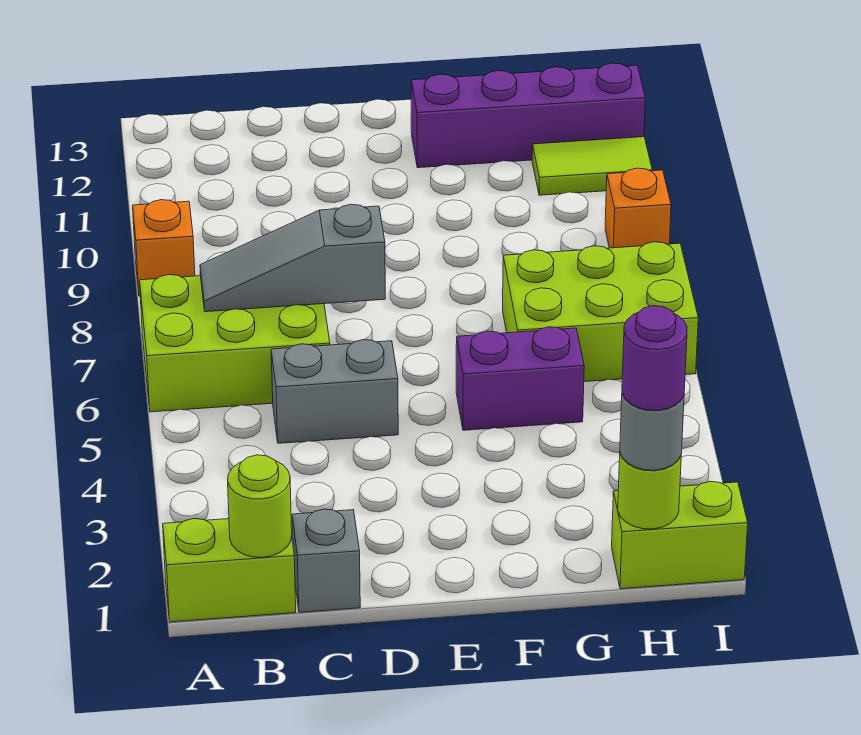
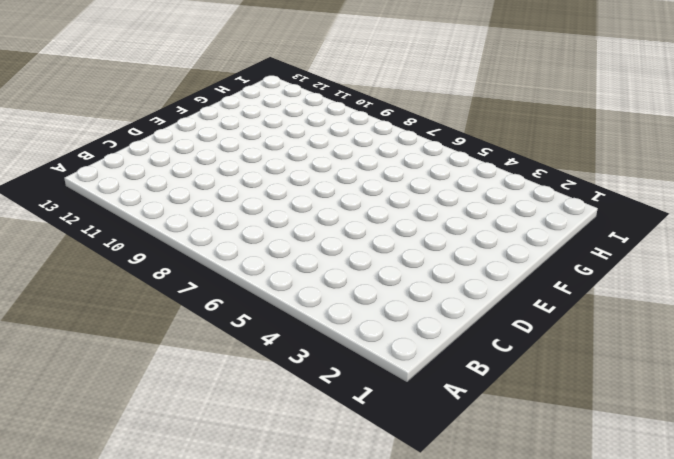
none -> lime brick A1:B1 level 1
none -> lime brick A6:C7 level 1
none -> orange brick A9 level 1

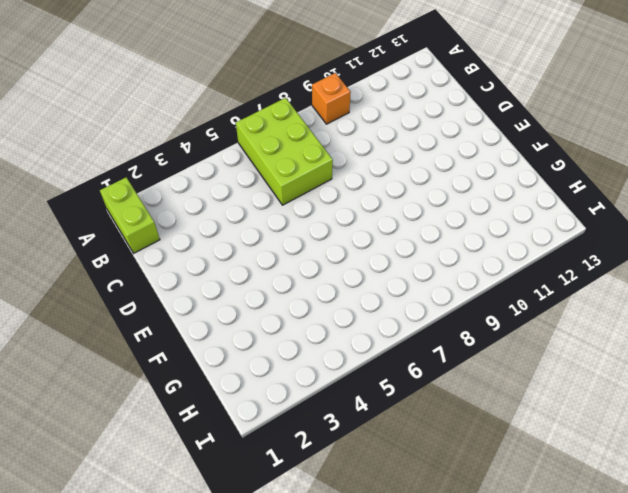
none -> grey brick C1 level 1
none -> grey brick C5:D5 level 1
none -> purple brick F5:G5 level 1

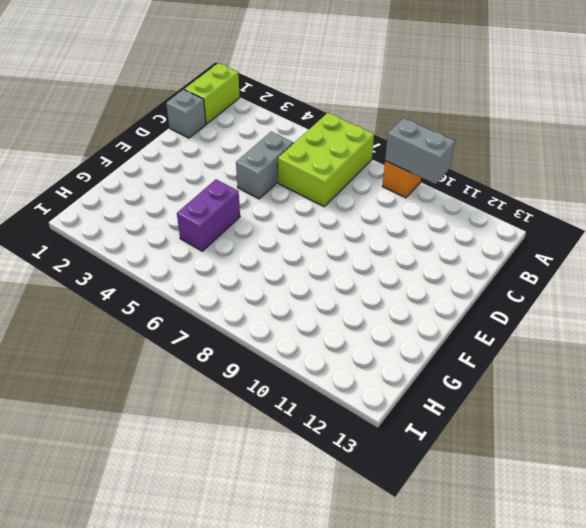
grey brick A9:A10 level 2 -> none
none -> purple brick F12:I12 level 1
none -> lime brick G6:I7 level 1
none -> lime brick H1:I1 level 1

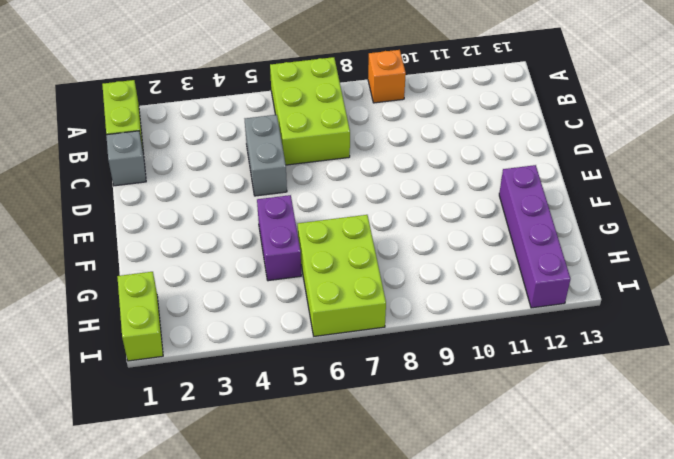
none -> lime tile H11:I11 level 1
none -> orange brick I9 level 1
none -> lime round brick B1 level 2

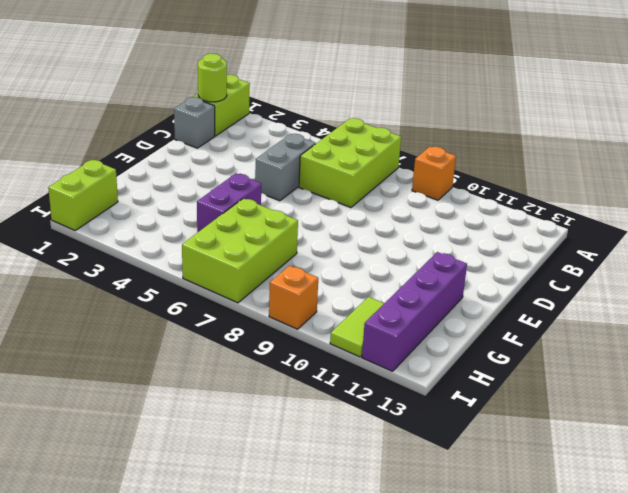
none -> grey slope B7:D7 level 2 top D
none -> lime round brick H1 level 2
none -> grey round brick H1 level 3

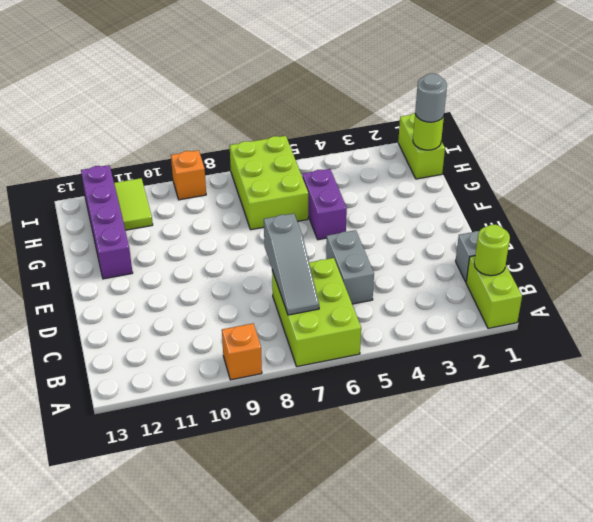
none -> purple round brick H1 level 4

